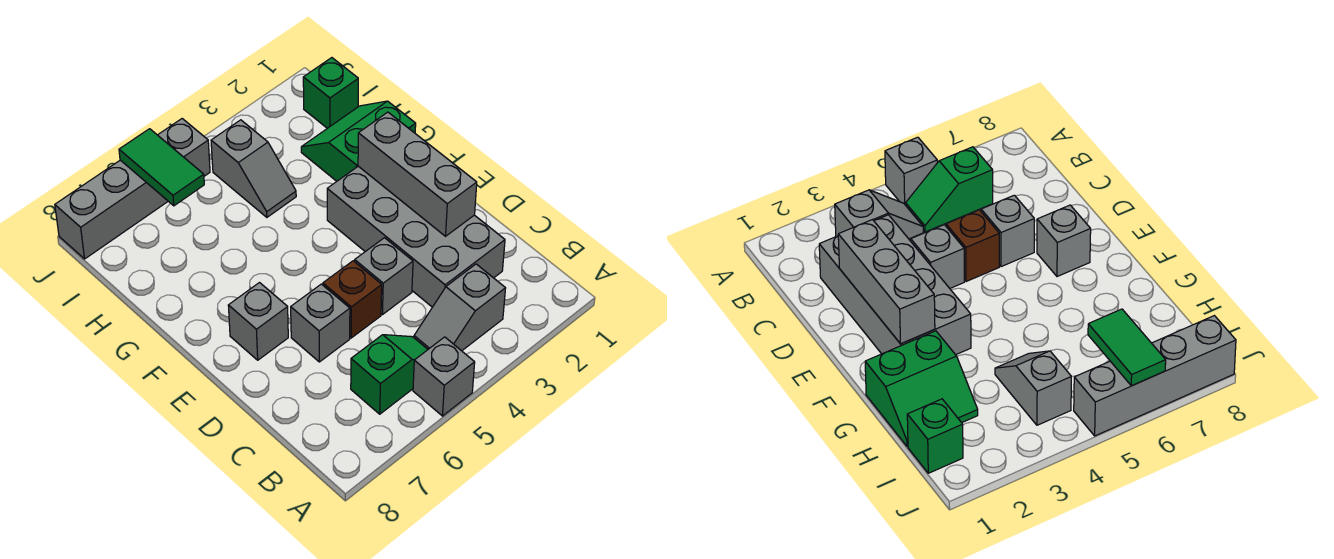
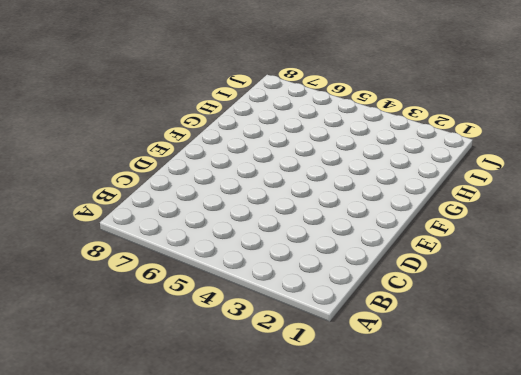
none -> grey brick A5 level 1
none -> grey slope B3:B4 level 1 top 3
none -> green slope B5:B6 level 1 top 6

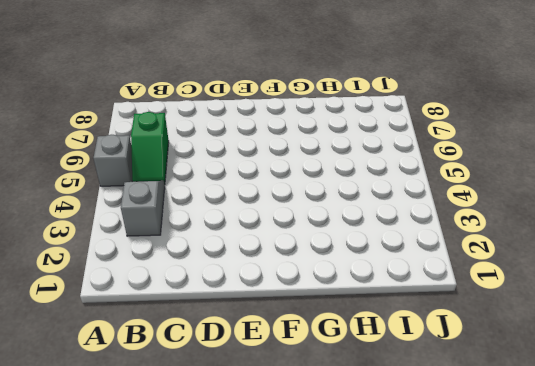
none -> grey brick C2:F3 level 1
none -> grey brick D4 level 1
none -> brown brick D5 level 1

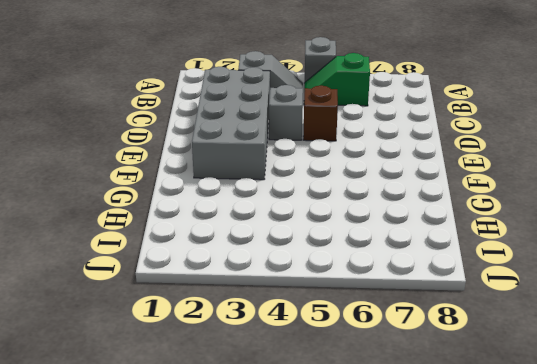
none -> grey brick D6 level 1
none -> grey brick E7 level 1
none -> green slope G1:H2 level 1 top G

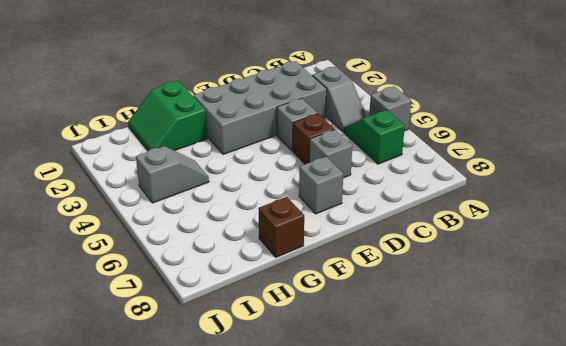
brown brick G8 level 1 -> none
none -> green brick I1 level 1
none -> grey brick J5:J8 level 1
none -> grey brick D2:F2 level 2

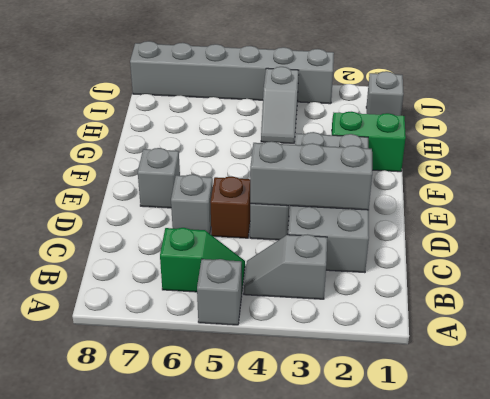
grey brick D2:D4 level 2 -> grey brick D2:F2 level 2
grey brick I1 level 1 -> green brick I1 level 1
grey brick J3:J8 level 1 -> grey brick J5:J8 level 1
none -> green tile I6:J6 level 2

